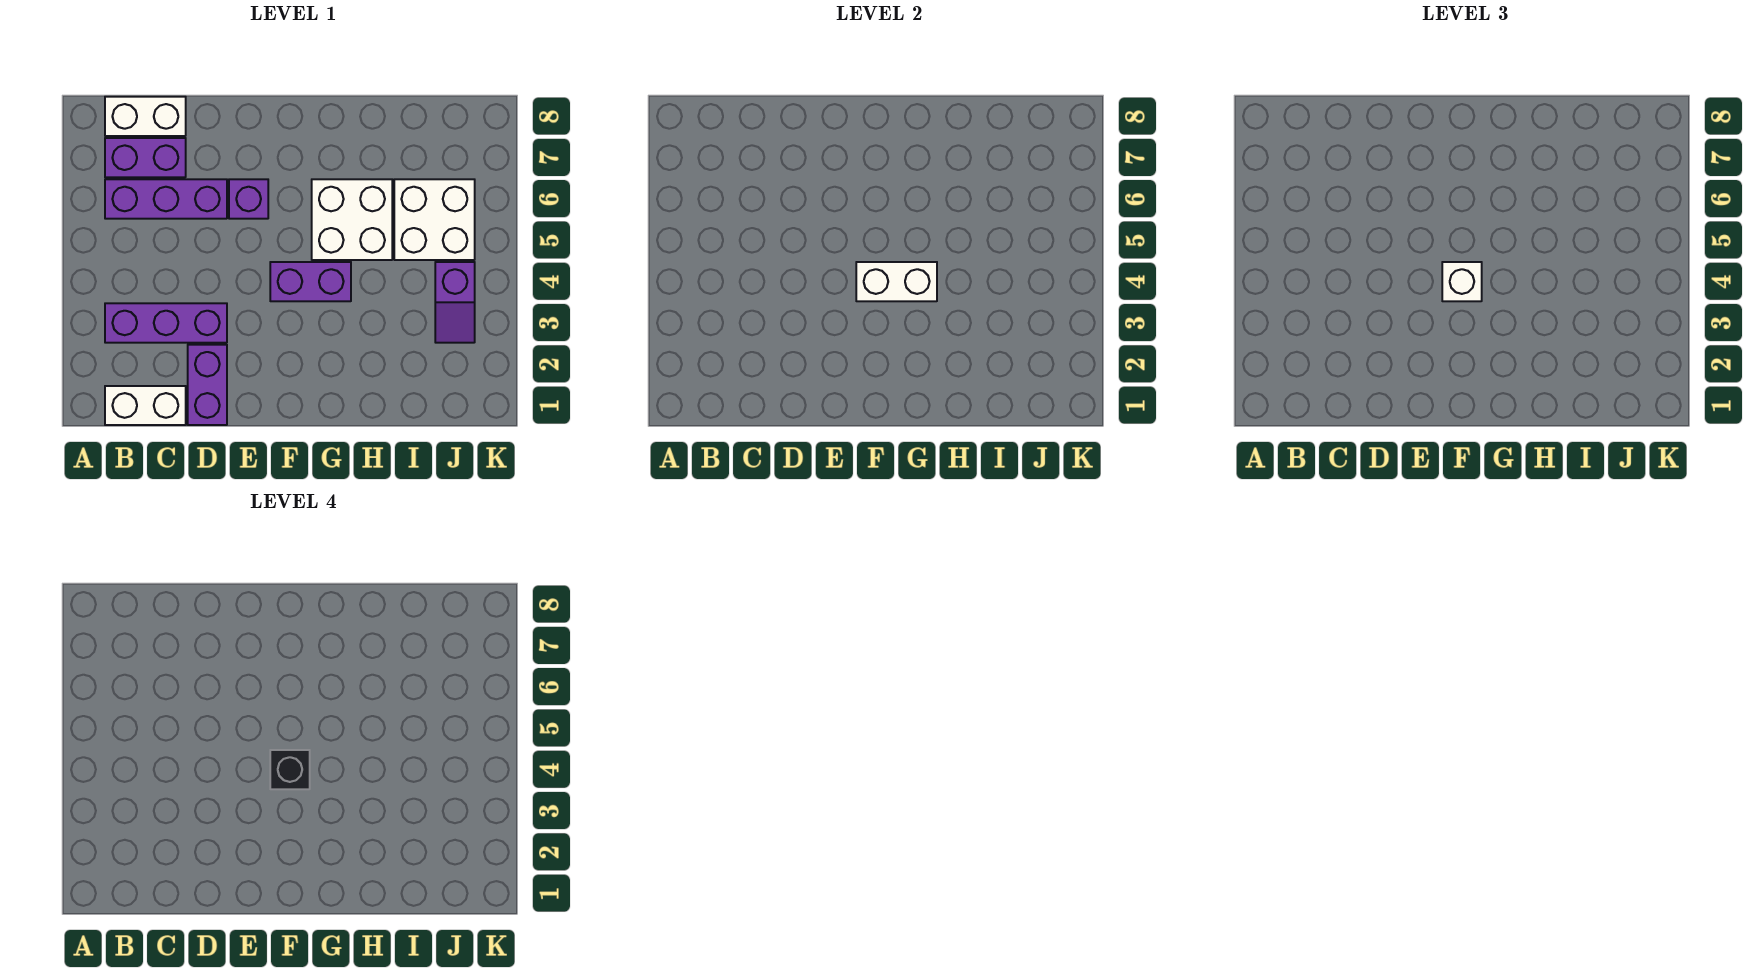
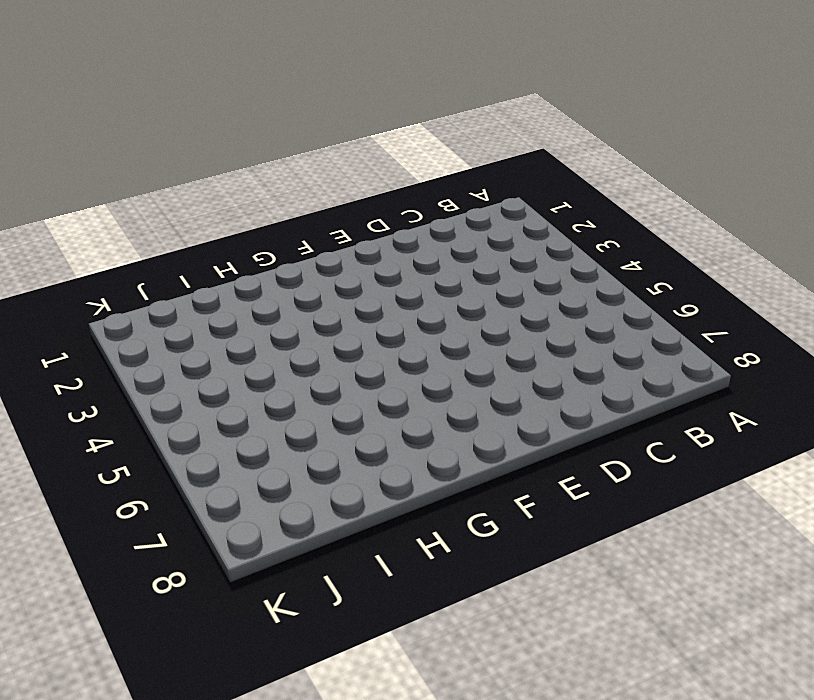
none -> white brick B1:C1 level 1
none -> purple brick B3:D3 level 1
none -> purple brick B6:D6 level 1

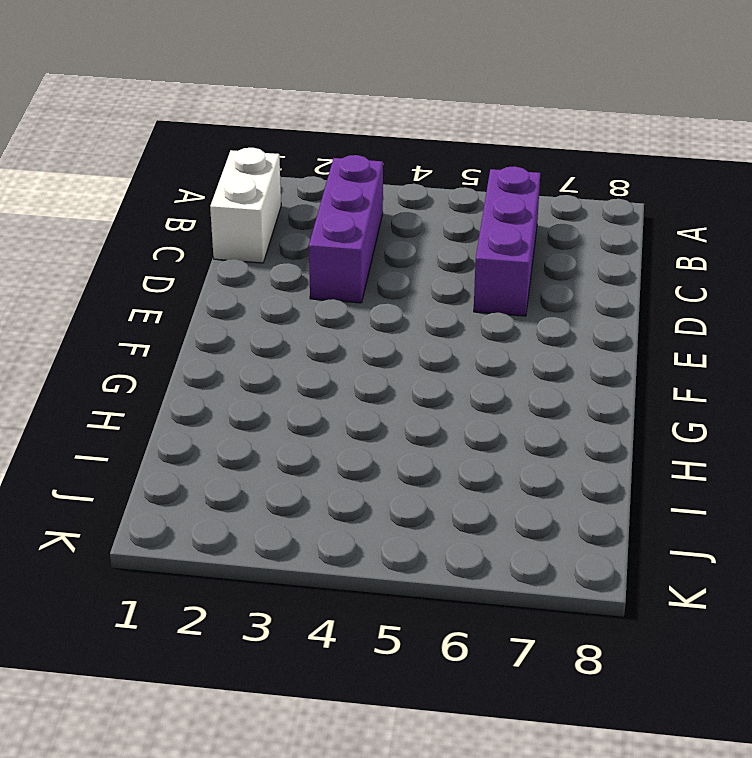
none -> purple brick B7:C7 level 1
none -> white brick B8:C8 level 1
none -> purple brick D1:D2 level 1

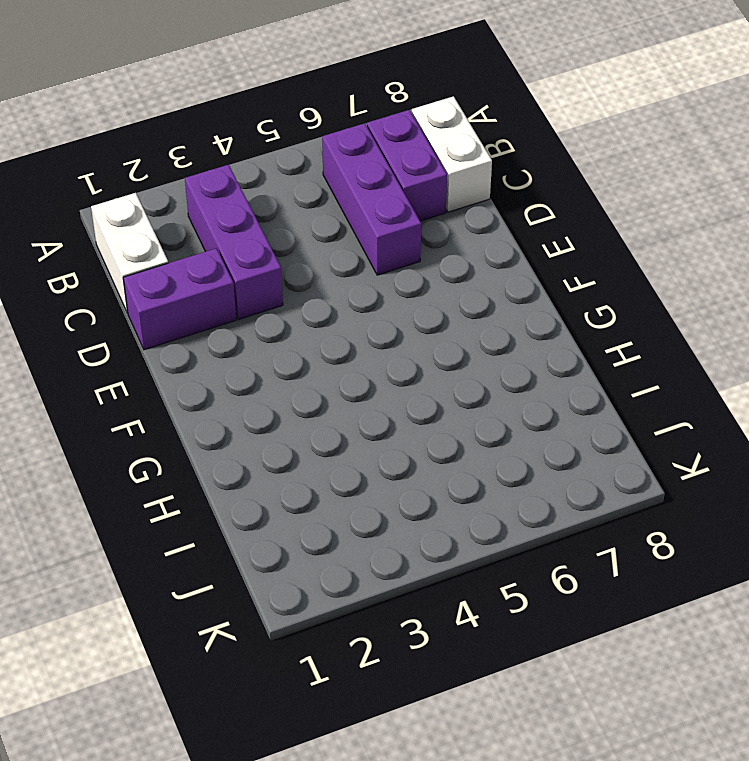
none -> purple brick E6 level 1
none -> purple brick F4:G4 level 1
none -> white brick G5:H6 level 1

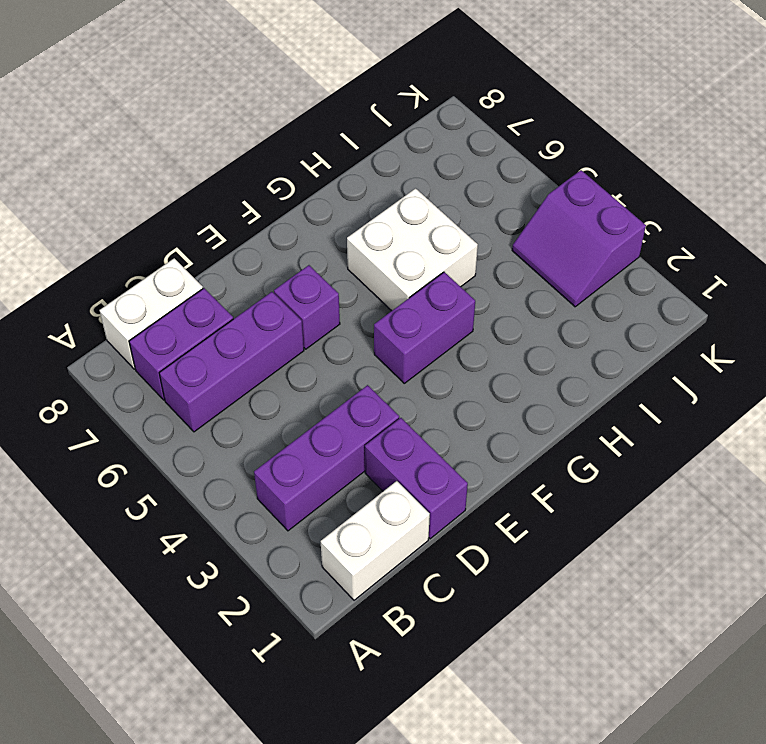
purple slope J3:K4 level 1 top K -> purple slope J3:J4 level 1 top 4
none -> white brick I5:J6 level 1
none -> white brick F4:G4 level 2
none -> white brick F4 level 3

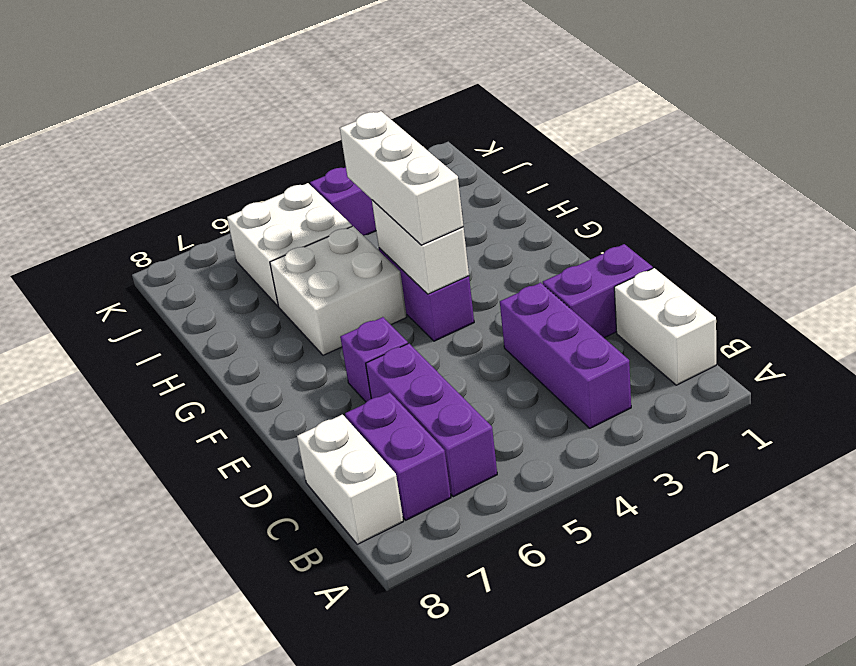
white brick F4:H4 level 3 -> white brick F4 level 3
none -> black brick F4 level 4

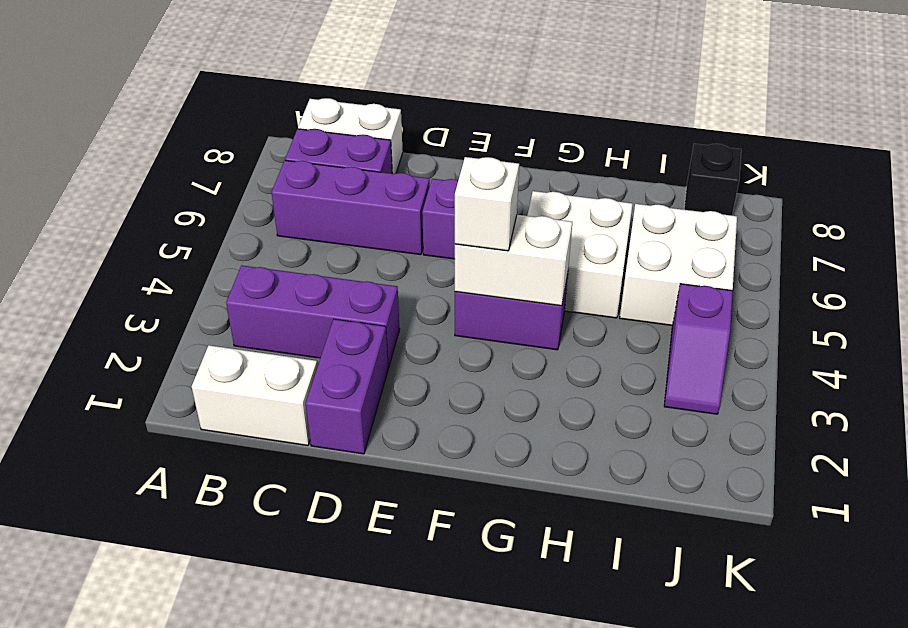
black brick J8 level 1 -> black brick F4 level 4

